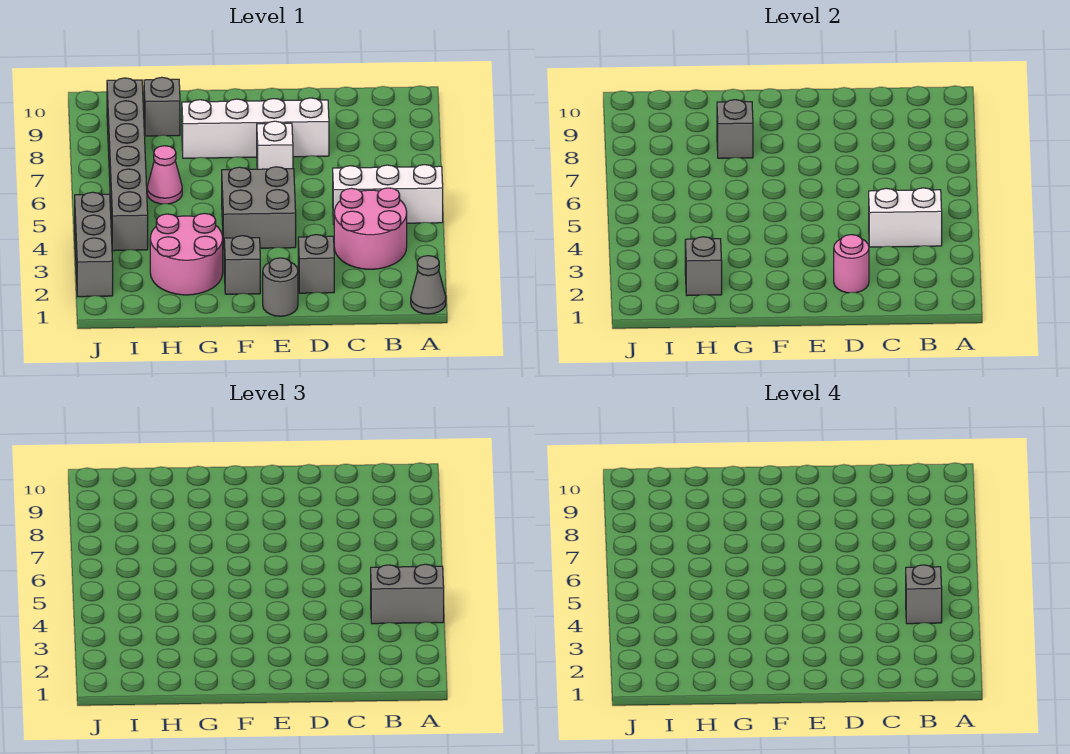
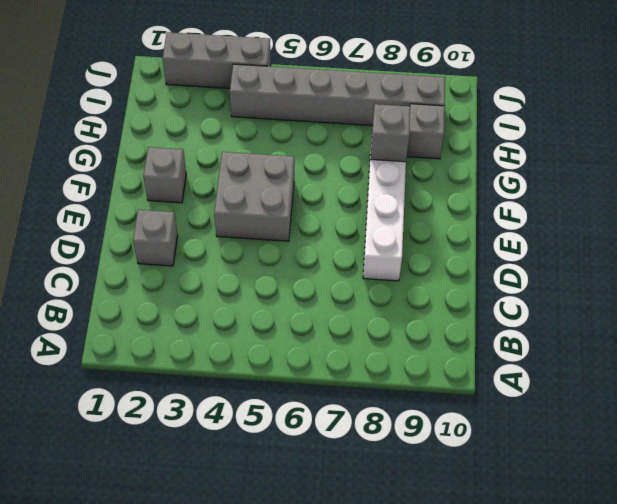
none -> grey cone A1 level 1
none -> white brick A5:C5 level 1
none -> pink round brick B3:C4 level 1

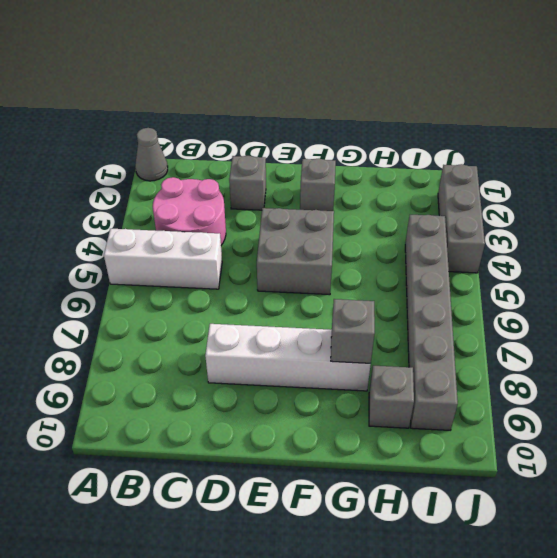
none -> grey round brick E1 level 1
none -> white brick E7 level 1
none -> pink round brick G2:H3 level 1

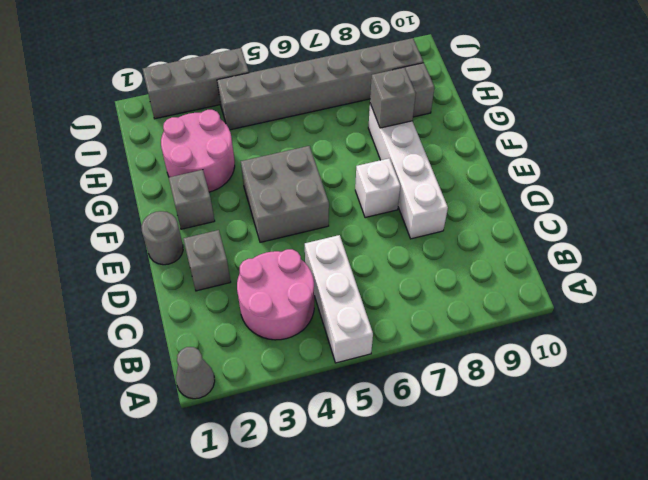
none -> pink cone H6 level 1
none -> white brick B4:C4 level 2
none -> pink round brick D2 level 2

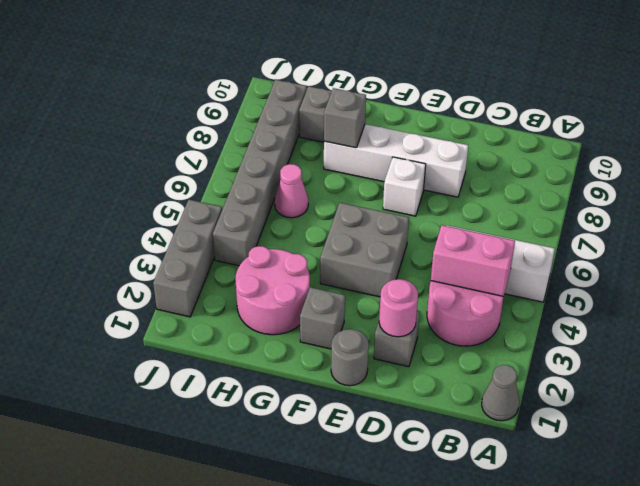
pink brick B4:C4 level 2 -> white brick B4:C4 level 2
none -> grey brick H2 level 2
none -> grey brick A4:B4 level 3
none -> grey brick B4 level 4

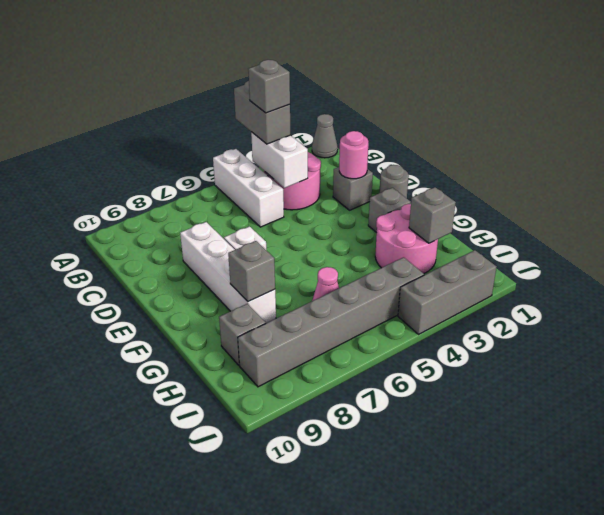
none -> grey brick E4:F5 level 1

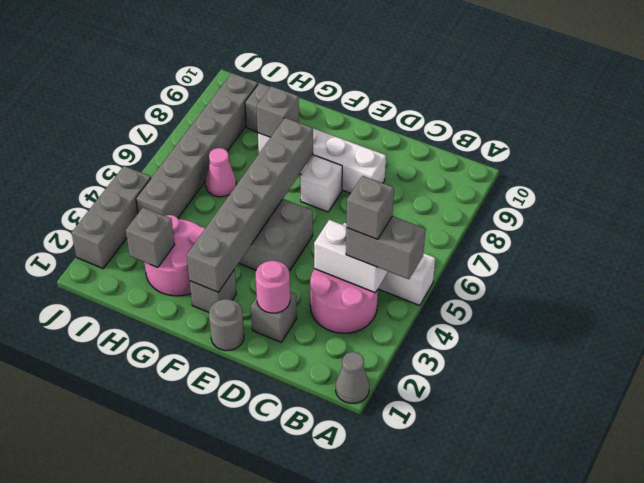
grey brick F2:F7 level 2 -> none

